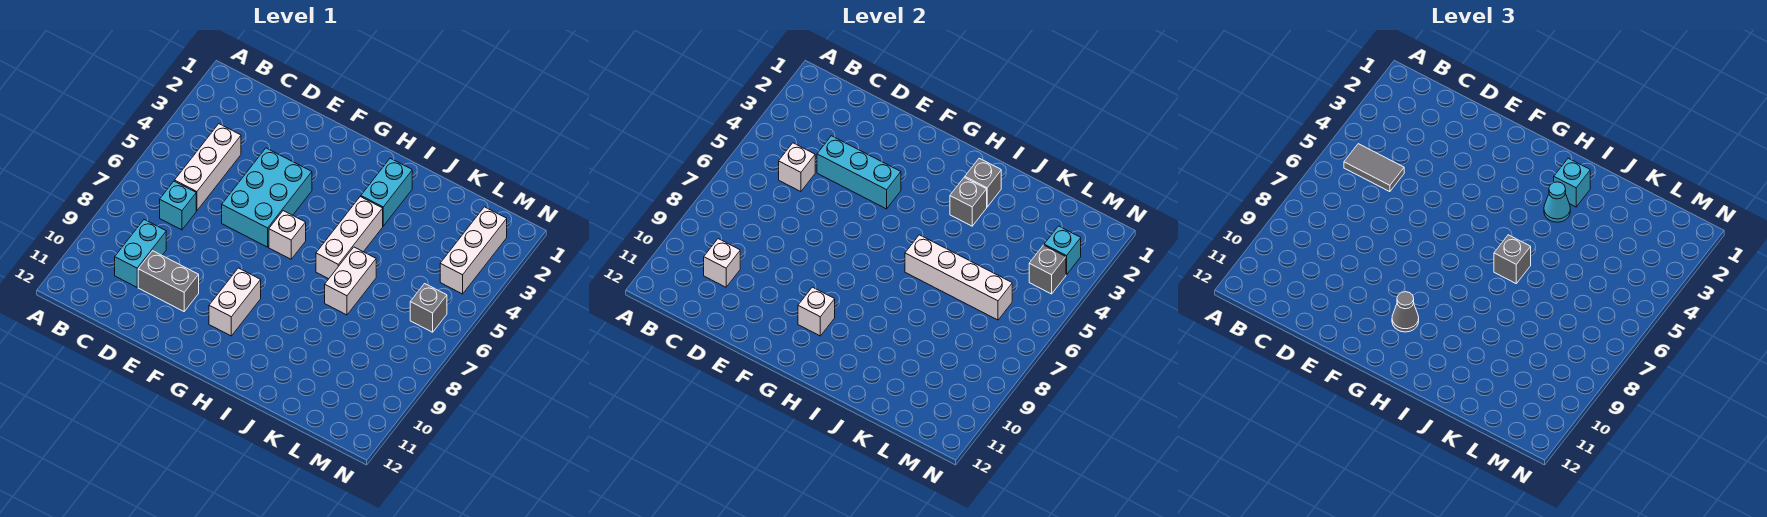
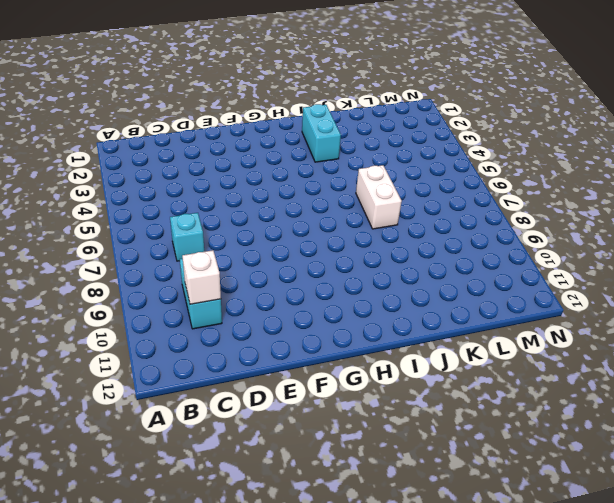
none -> white brick C4:C6 level 1
none -> grey brick D10:E10 level 1
none -> cyan brick E4:F6 level 1

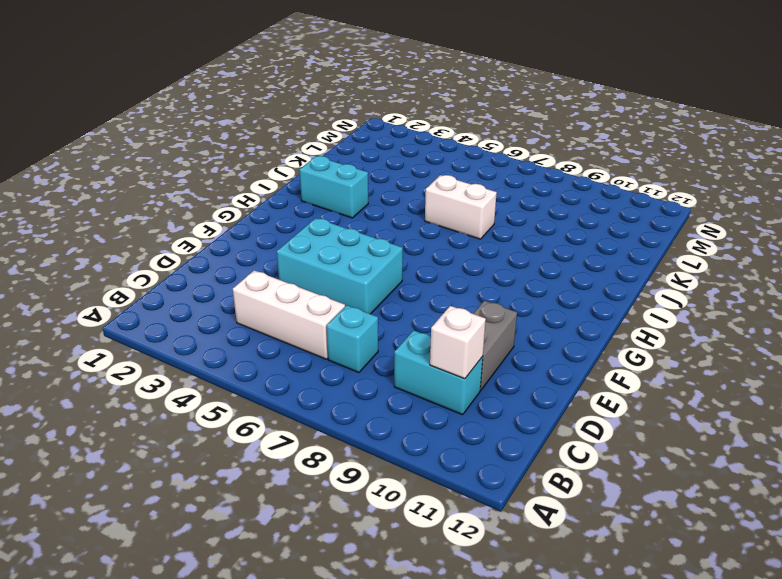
none -> white brick G6 level 1
none -> white brick G9:G10 level 1
none -> white brick I4:I6 level 1

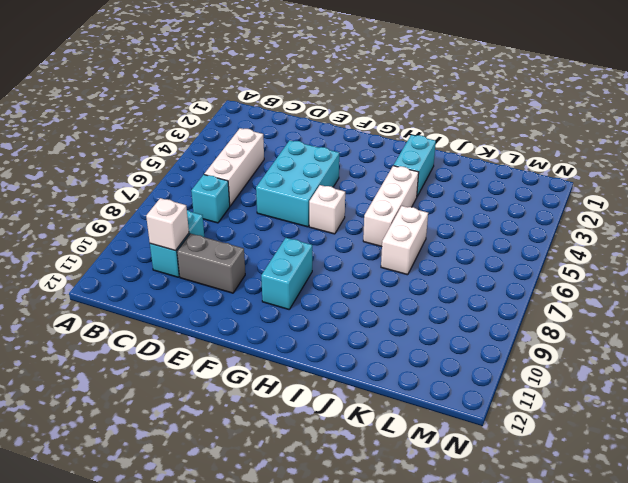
cyan brick G9:G10 level 1 -> white brick G9:G10 level 1
none -> white brick M2:M4 level 1
none -> grey brick M6 level 1
none -> white brick C5 level 2

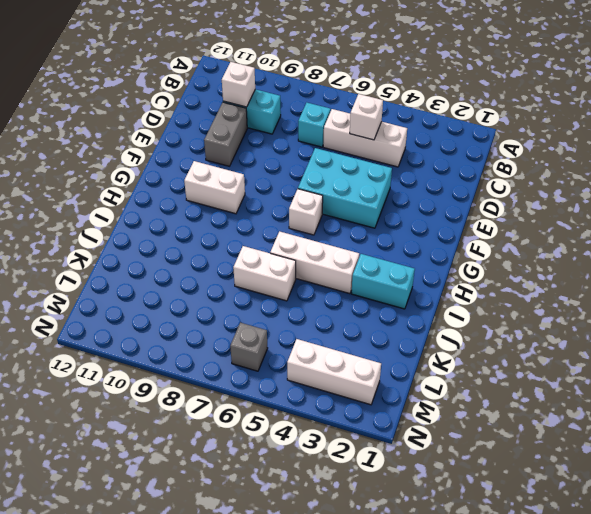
none -> cyan brick D4:F4 level 2
none -> white brick G10 level 2
none -> grey brick I2 level 2

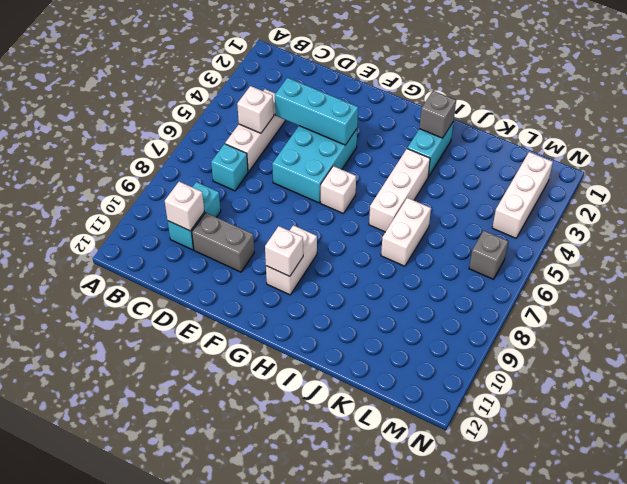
none -> grey brick I3 level 2
none -> white brick I6:L6 level 2
none -> cyan brick M3 level 2

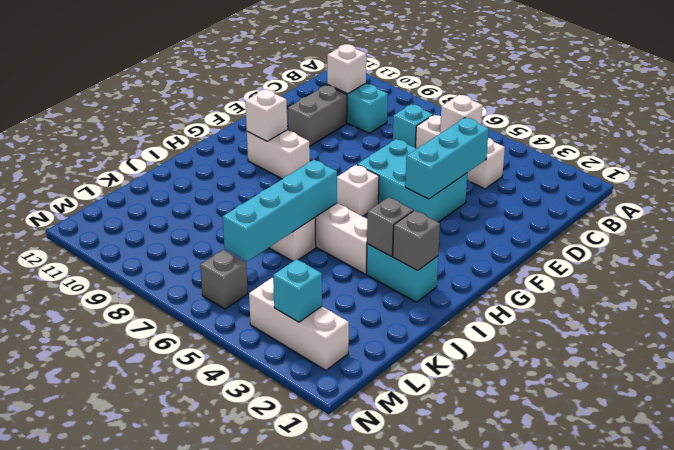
cyan brick I6:L6 level 2 -> white brick I6:L6 level 2
none -> grey brick M4 level 2
none -> grey tile B5:C5 level 3
none -> grey cone G10 level 3

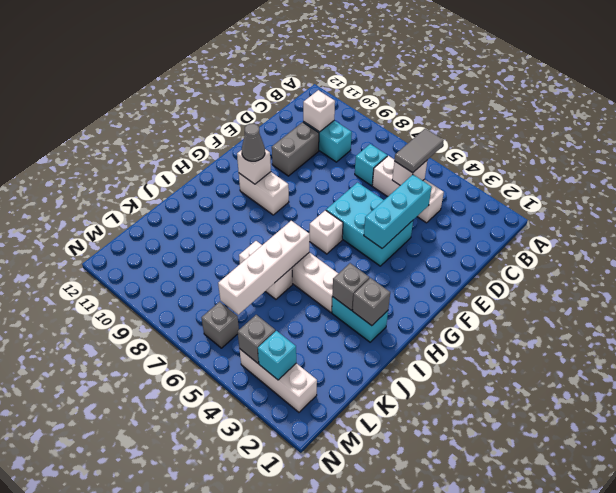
none -> cyan brick I2 level 3
none -> cyan cone I3 level 3
none -> grey brick I6 level 3

